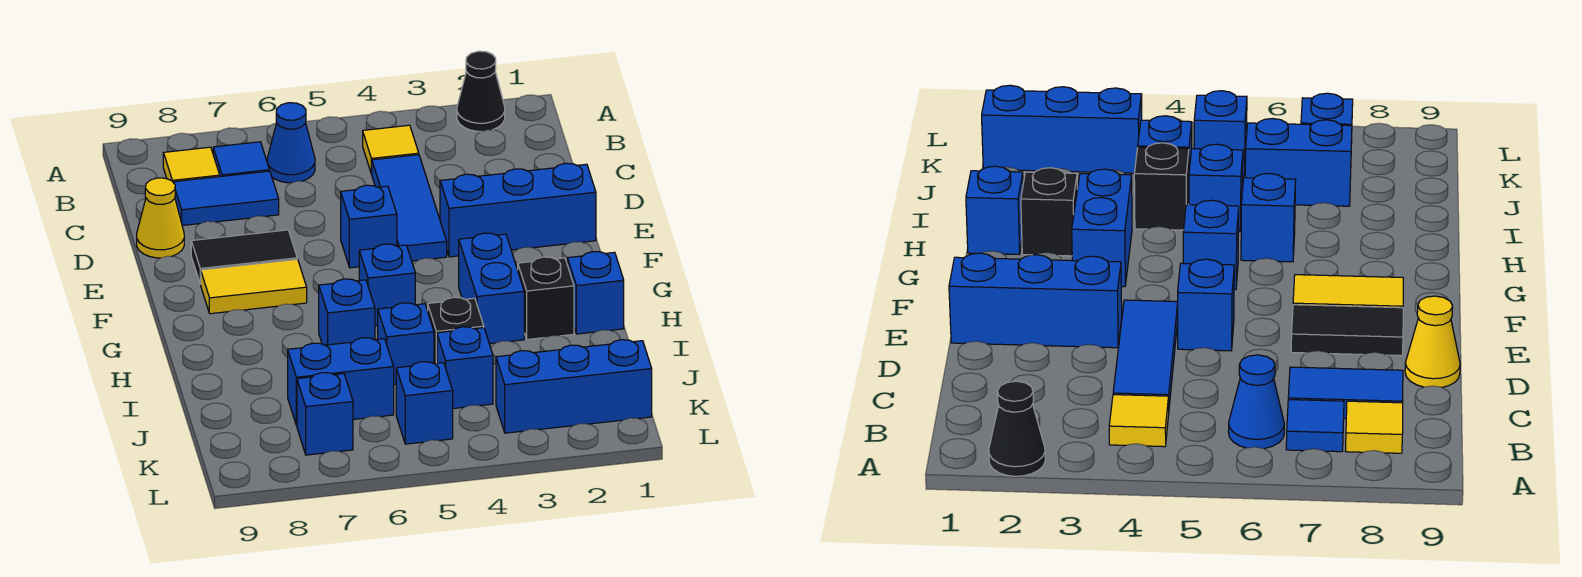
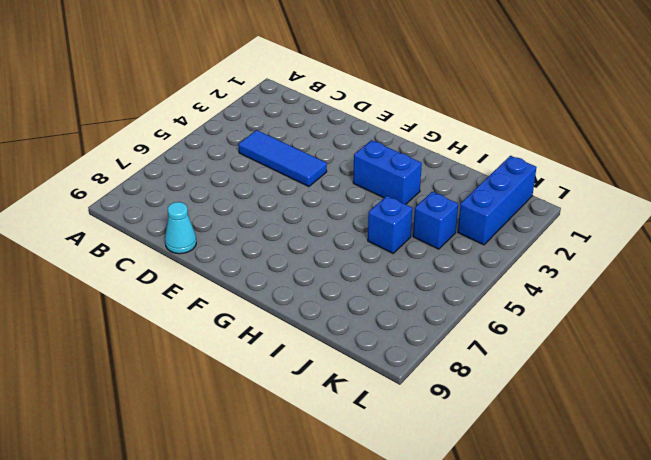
cyan cone D9 level 1 -> yellow cone D9 level 1
none -> black cone A2 level 1
none -> yellow tile B4 level 1
none -> blue cone B6 level 1

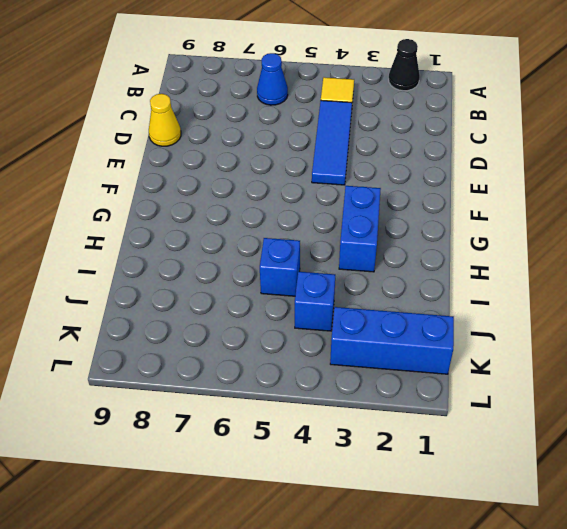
none -> blue tile B7 level 1
none -> yellow tile B8 level 1
none -> blue tile C7:C8 level 1

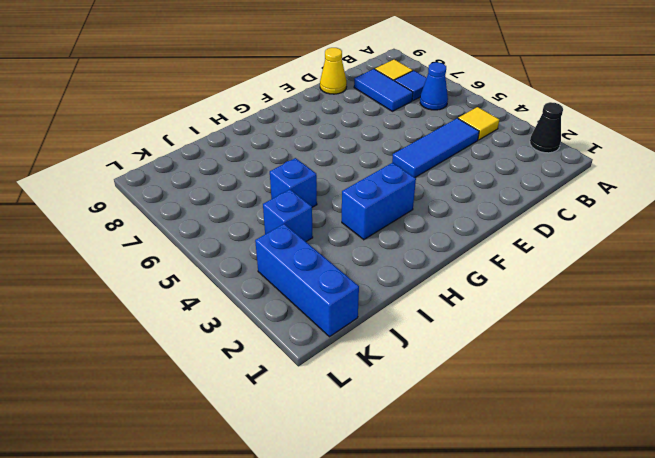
none -> blue brick E1:E3 level 1
none -> blue brick E5 level 1
none -> black tile E7:E8 level 1

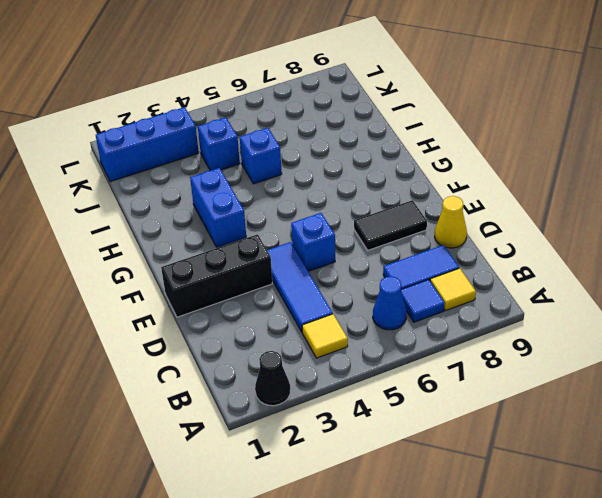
black brick E1:E3 level 1 -> blue brick E1:E3 level 1
none -> yellow tile F7:F8 level 1
none -> blue brick G5 level 1
none -> blue brick H1 level 1

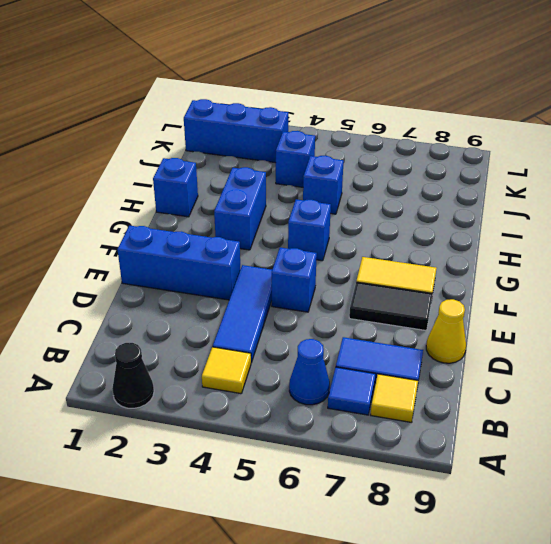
none -> black brick H2 level 1
none -> blue brick H6 level 1
none -> black brick I4 level 1

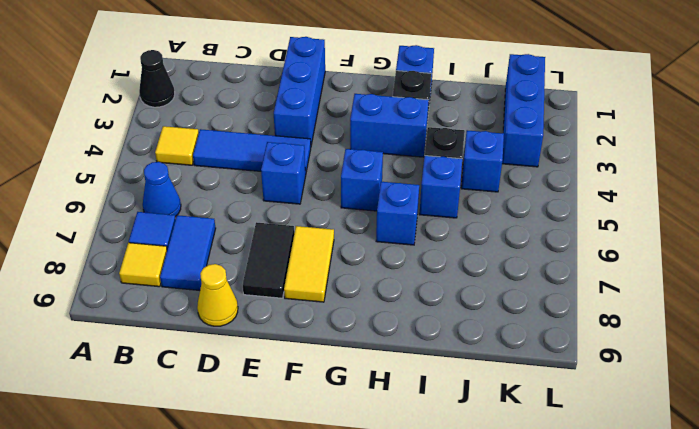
none -> blue brick J6:J7 level 1
none -> blue brick K5 level 1
none -> blue brick K7 level 1

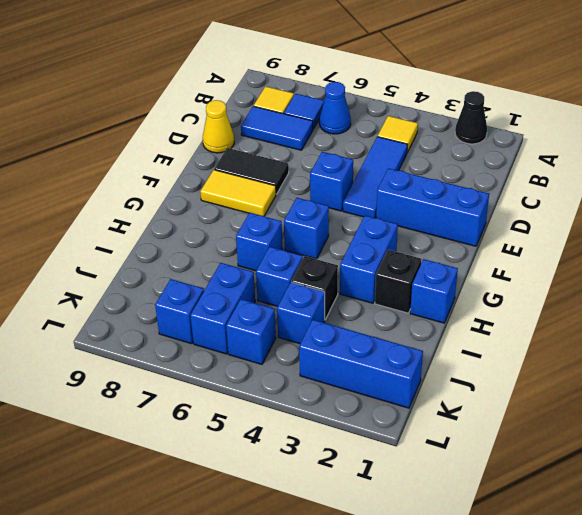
blue brick J6:K6 level 1 -> blue brick J6:J7 level 1

